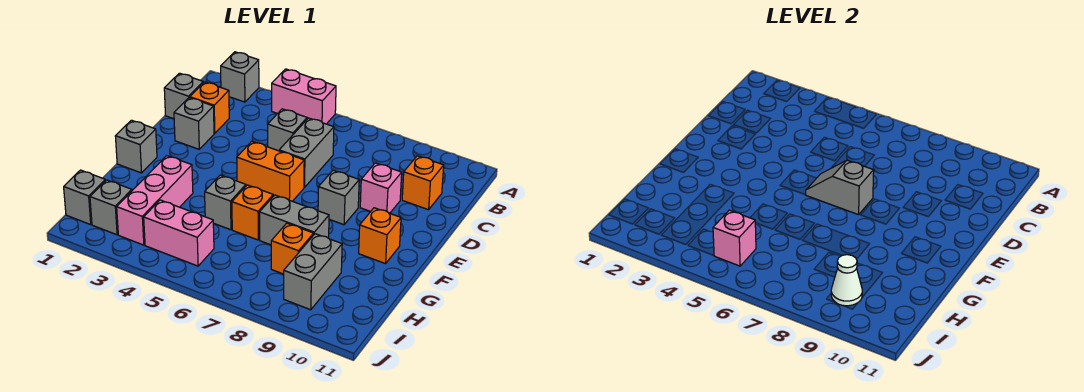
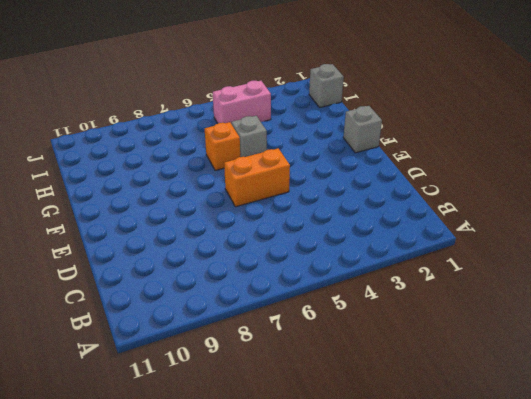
none -> grey brick A2 level 1
none -> pink brick A4:A5 level 1
none -> grey brick C1 level 1

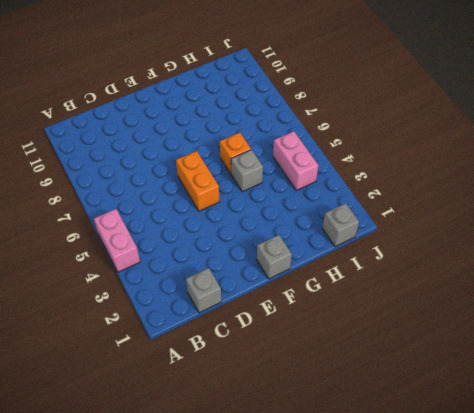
none -> grey brick A2 level 1
none -> orange brick C2 level 1
none -> grey brick C5 level 1

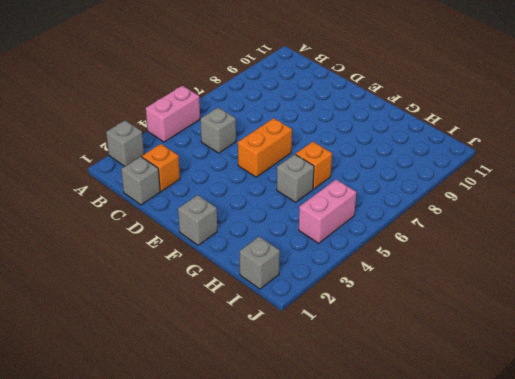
none -> grey brick C6:D6 level 1
none -> orange brick C10 level 1
none -> grey brick D2 level 1

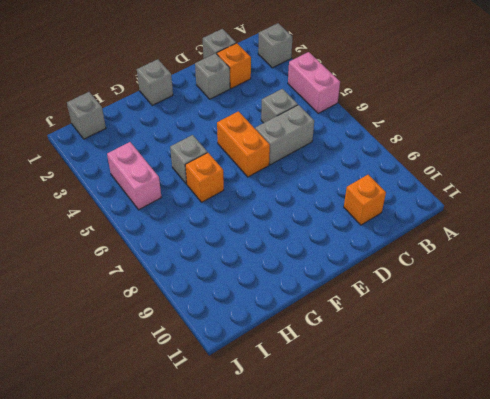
none -> pink brick D9 level 1
none -> grey brick E8 level 1
none -> orange brick F10 level 1

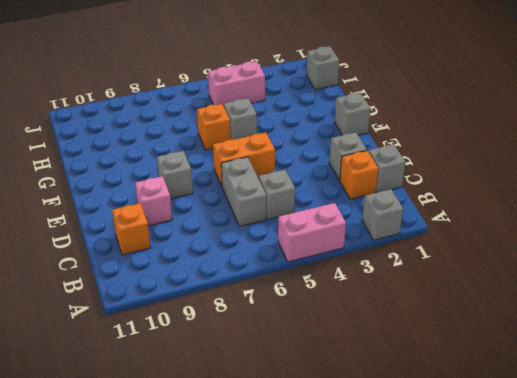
none -> orange brick F10 level 1
none -> pink brick G3:I3 level 1
none -> grey brick G7:G8 level 1

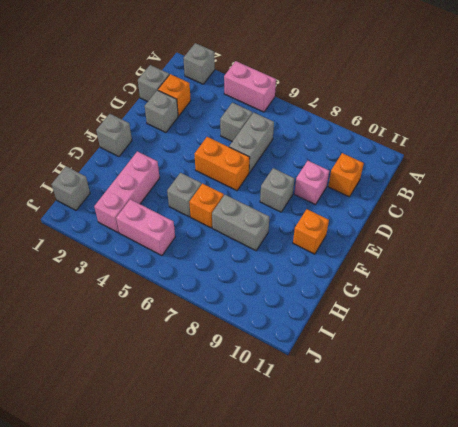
none -> orange brick H8 level 1
none -> grey brick H9:I9 level 1
none -> grey brick I2 level 1

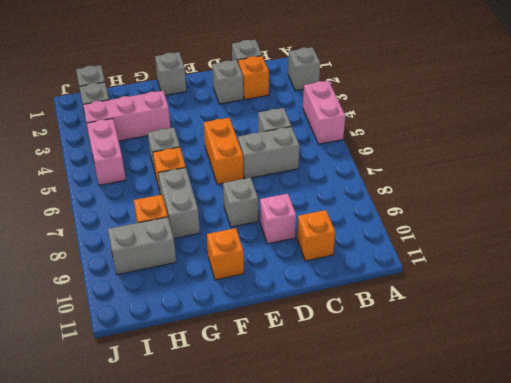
none -> grey slope E6:E7 level 2 top 7
none -> pink brick I5 level 2
none -> white cone I9 level 2

